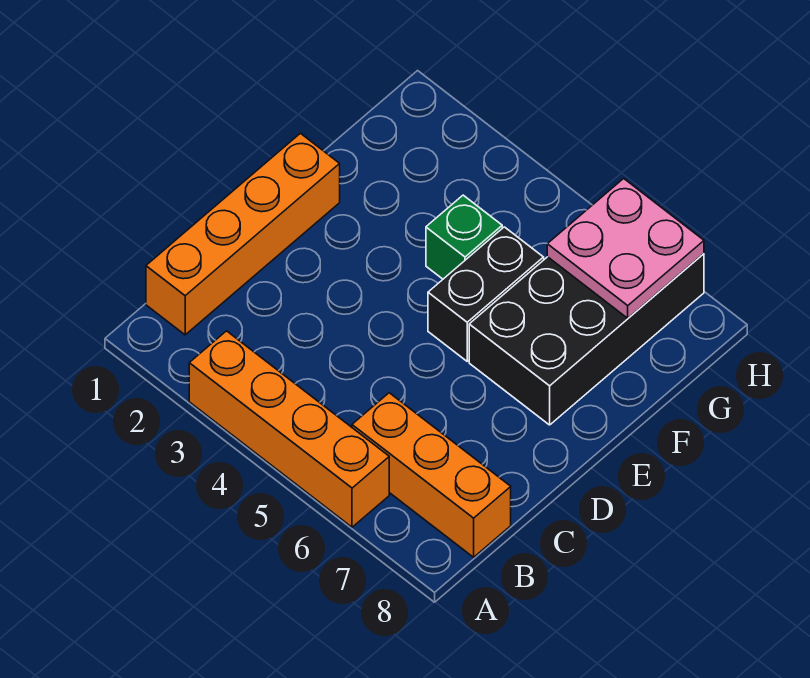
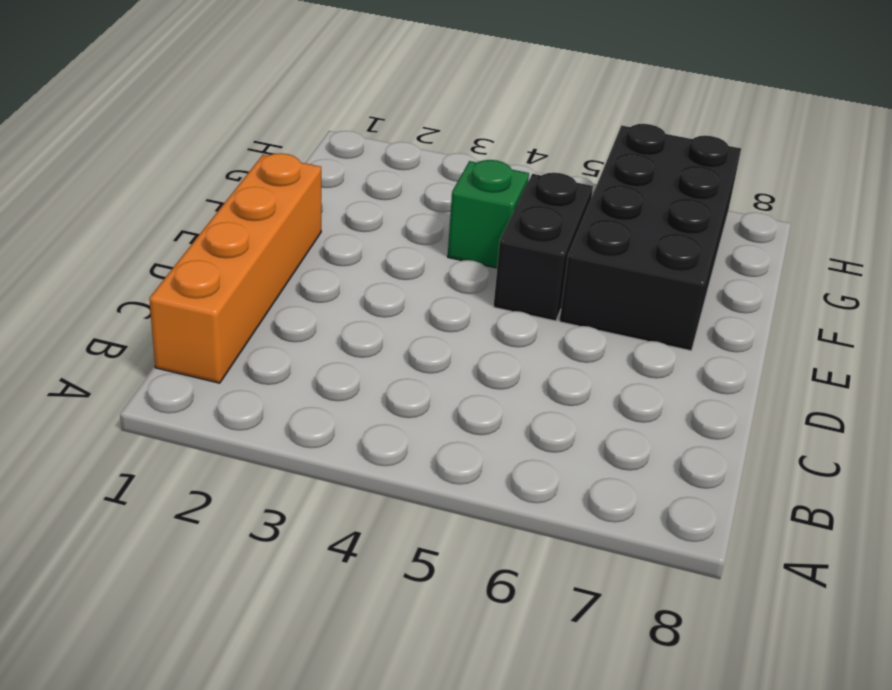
none -> orange brick A3:A6 level 1
none -> orange brick B6:B8 level 1

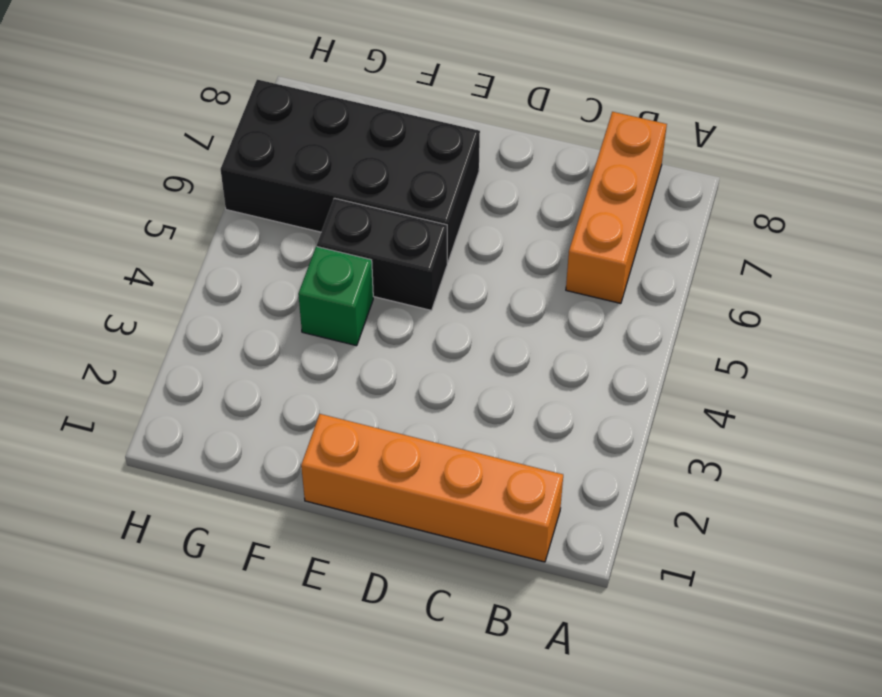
none -> orange brick A3:A6 level 1
none -> pink plate G6:H7 level 2

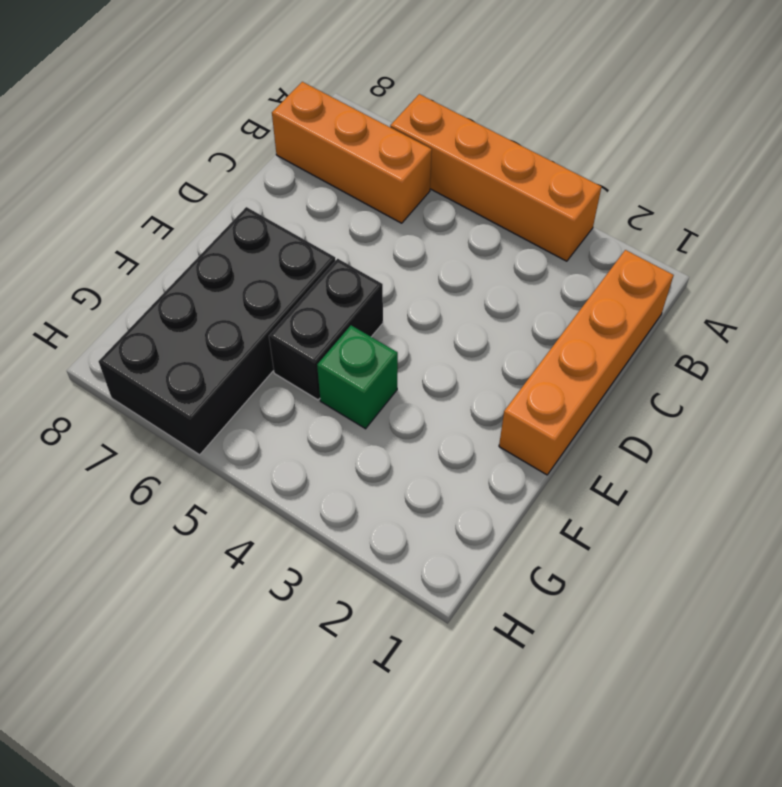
none -> pink plate G6:H7 level 2

